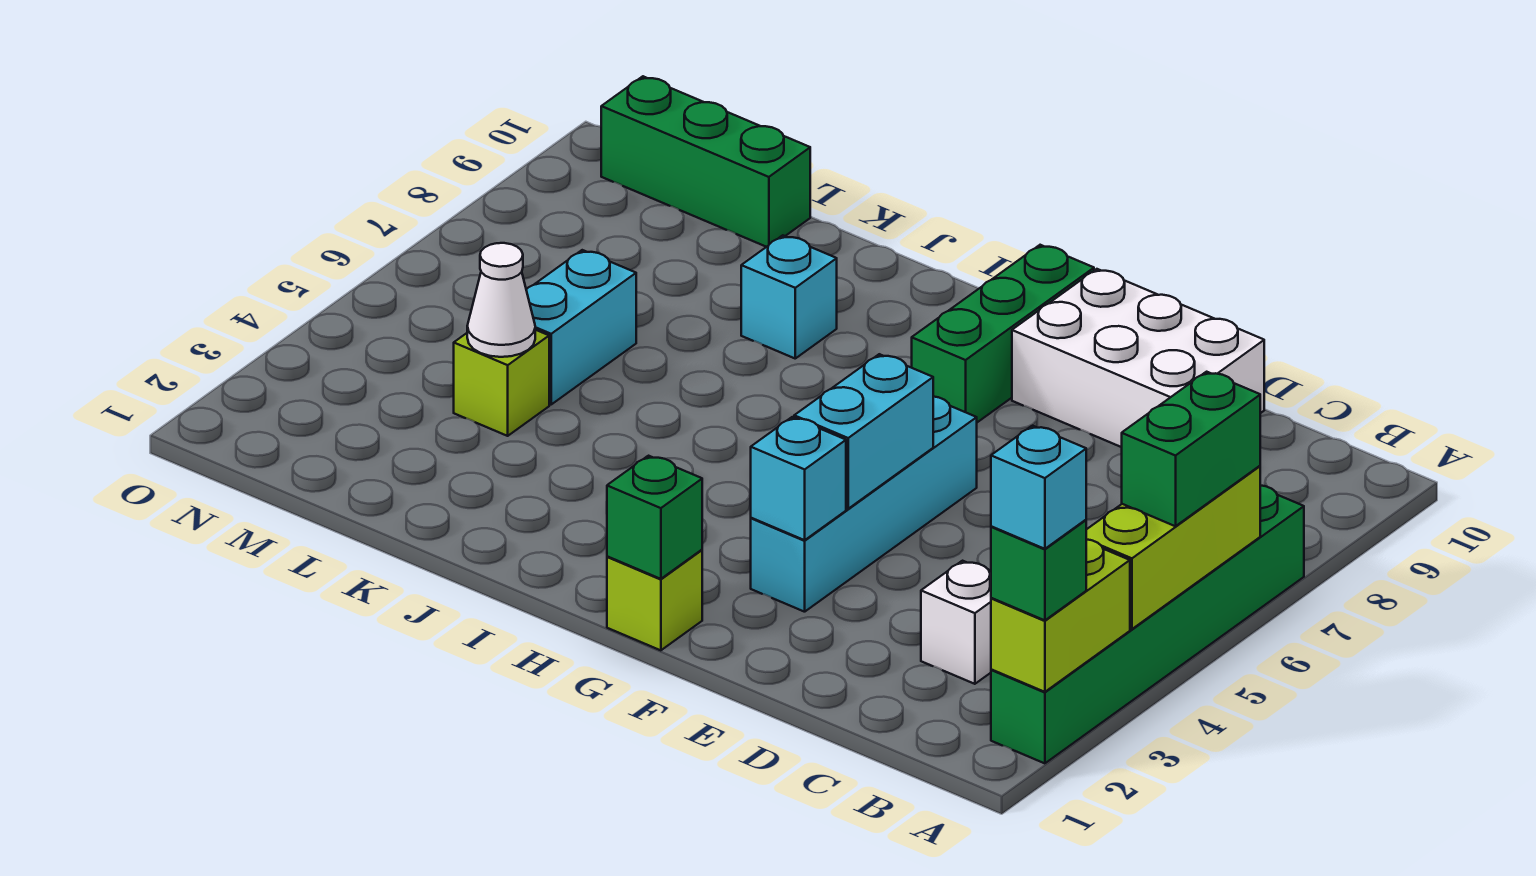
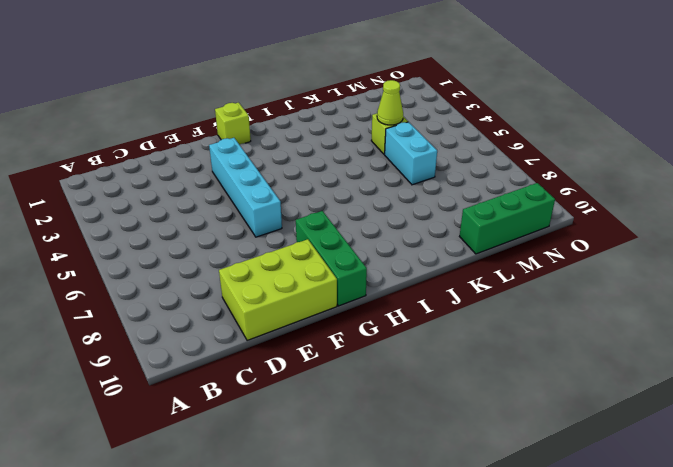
lime brick D9:F10 level 1 -> white brick D9:F10 level 1
lime cone L4 level 2 -> white cone L4 level 2
none -> green brick A2:A7 level 1
none -> white brick C3 level 1
none -> cyan brick J8 level 1

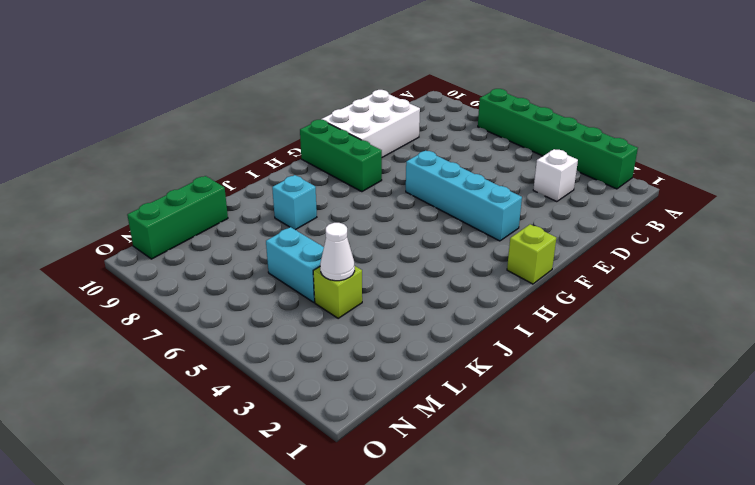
none -> lime brick A2:A3 level 2
none -> lime brick A4:A6 level 2
none -> cyan brick F3 level 2

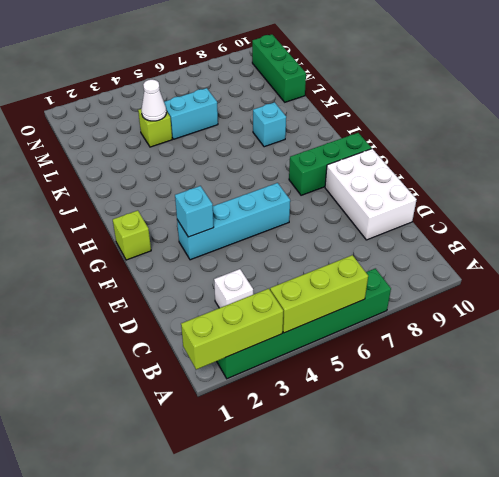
lime brick A1:A3 level 2 -> lime brick A2:A3 level 2
none -> cyan brick F4:F5 level 2
none -> green brick G1 level 2
none -> green brick A2 level 3

